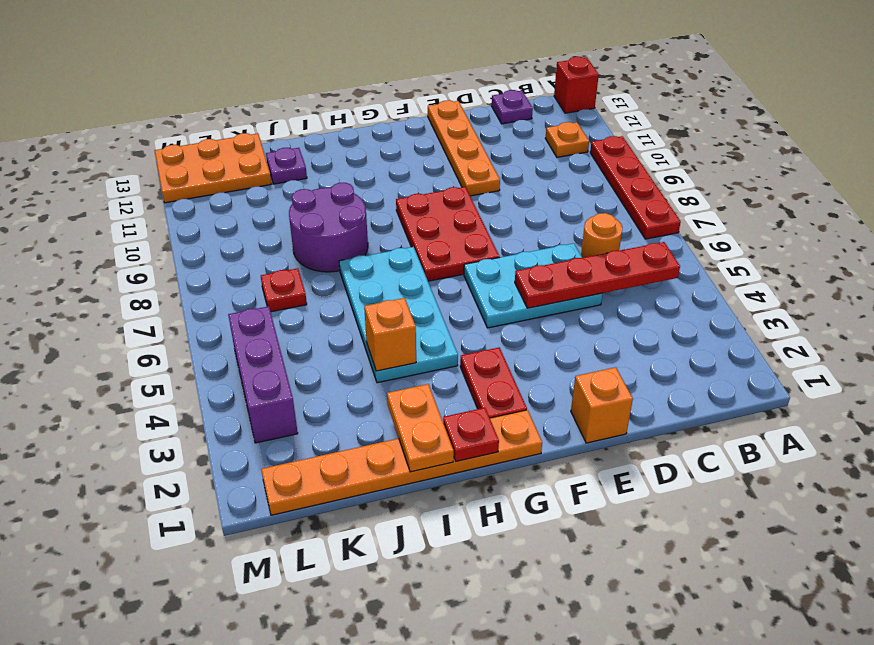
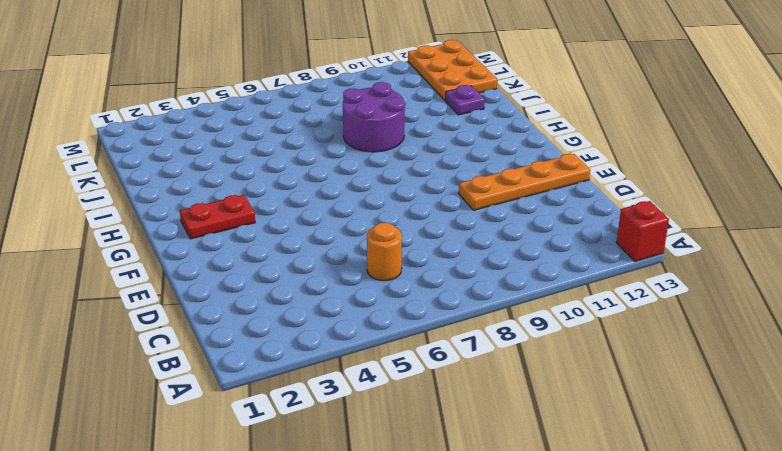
none -> red plate A7:A10 level 1
none -> orange plate B11 level 1
none -> purple plate C13 level 1

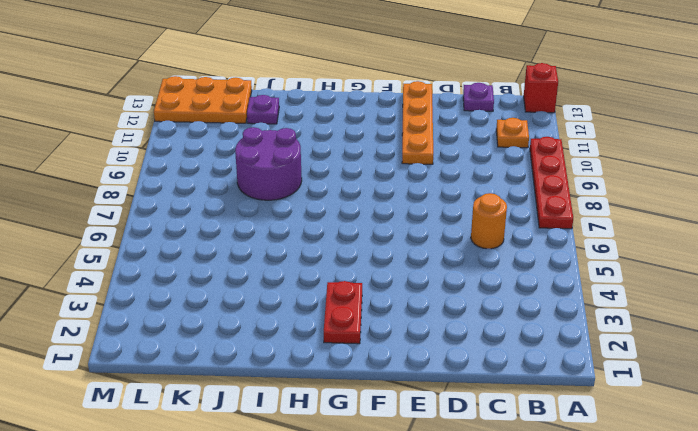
none -> cyan plate D5:F6 level 1
none -> orange brick E1 level 1
none -> red plate F7:G9 level 1

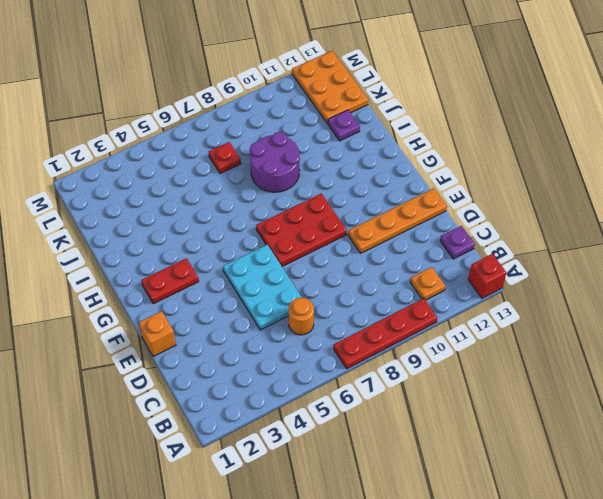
none -> orange plate G1:L1 level 1
none -> cyan plate H4:I7 level 1
none -> purple brick L3:L5 level 1

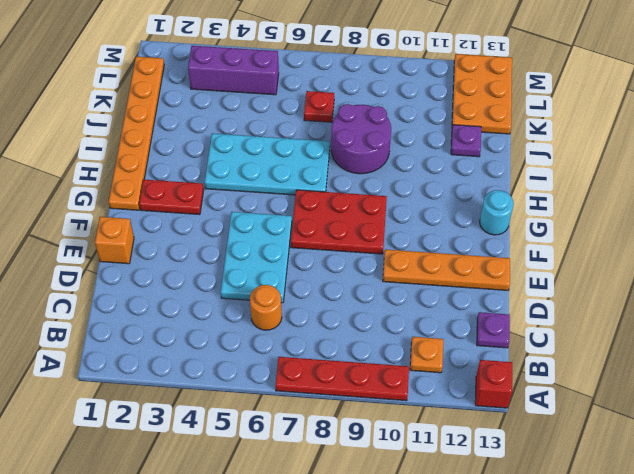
cyan round brick G13 level 1 -> none
none -> red plate B5:E5 level 2
none -> red plate H1 level 2
none -> orange plate I1:I2 level 2

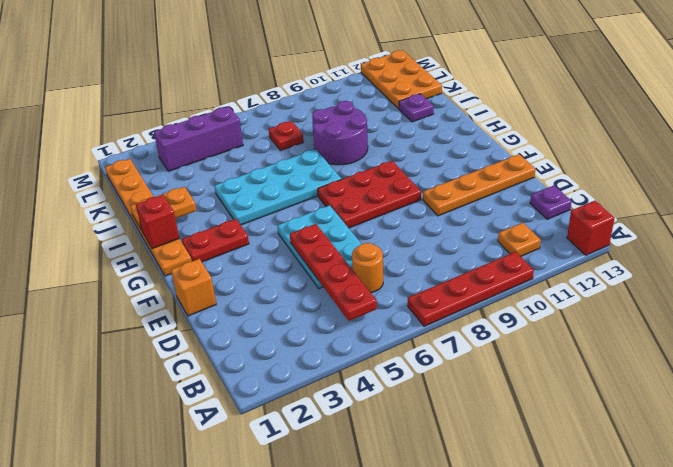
red brick H1 level 2 -> red plate H1 level 2
none -> orange brick I4 level 2

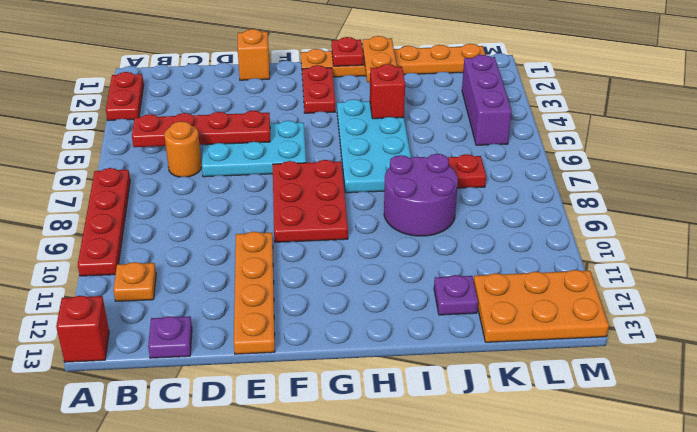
red plate A2:A3 level 1 -> none
red brick I4 level 2 -> orange brick I4 level 2

